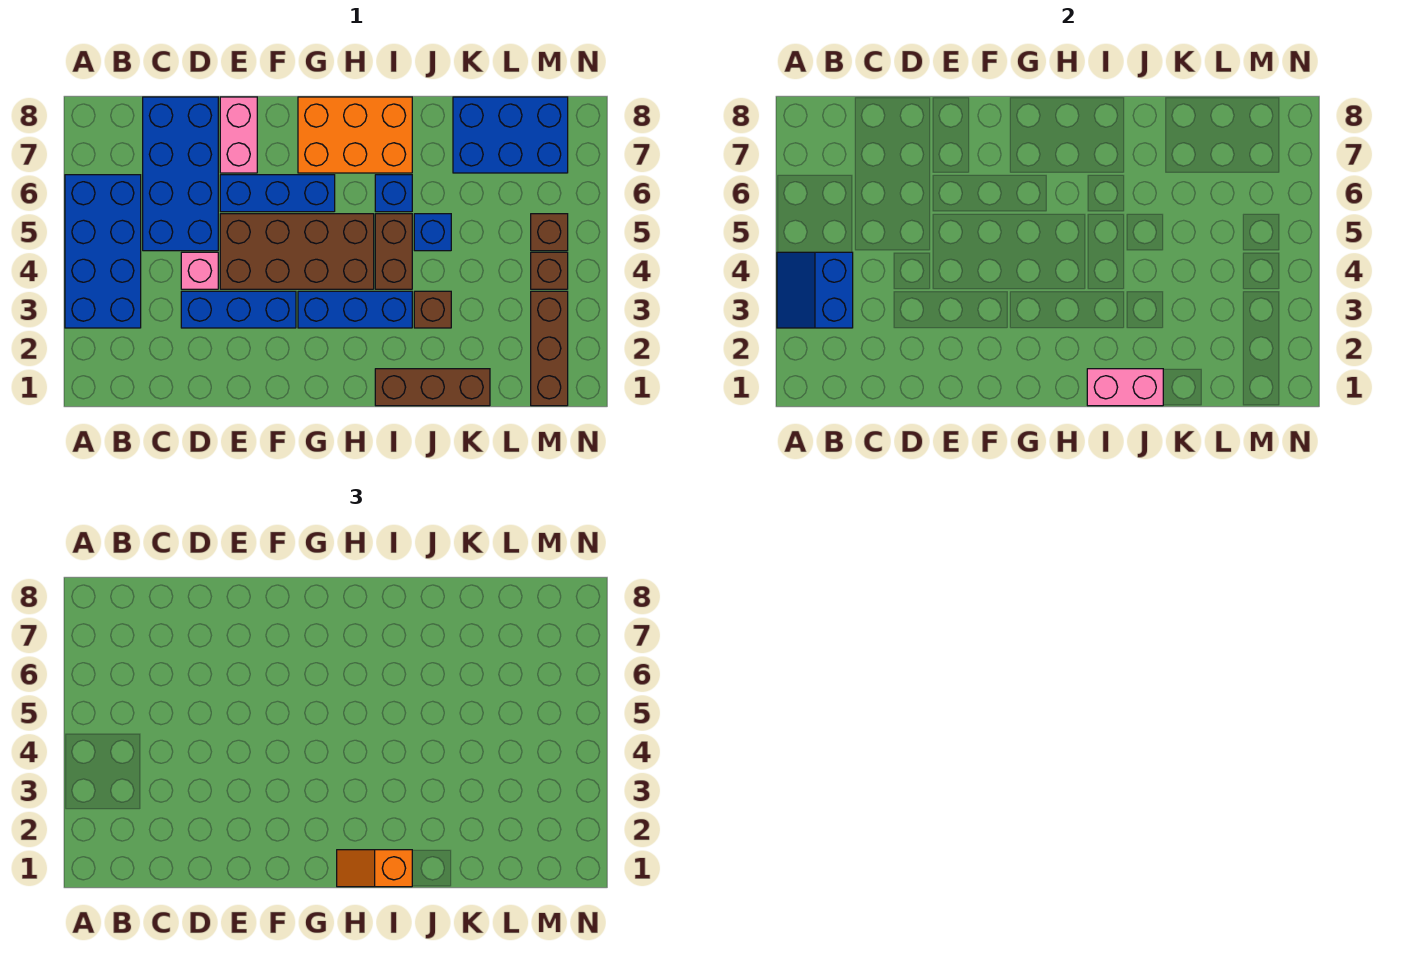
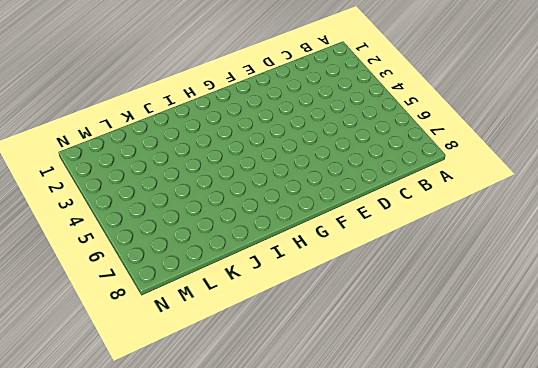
none -> blue brick A3:B6 level 1
none -> blue brick C5:D8 level 1
none -> blue brick D3:F3 level 1

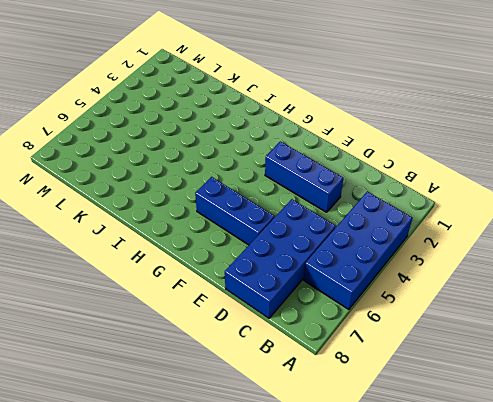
none -> pink brick D4 level 1
none -> brown brick E4:H5 level 1
none -> pink brick E7:E8 level 1

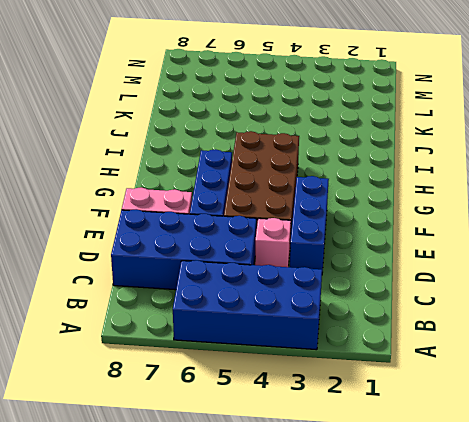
none -> blue brick G3:I3 level 1
none -> orange brick G7:I8 level 1
none -> brown brick I1:K1 level 1

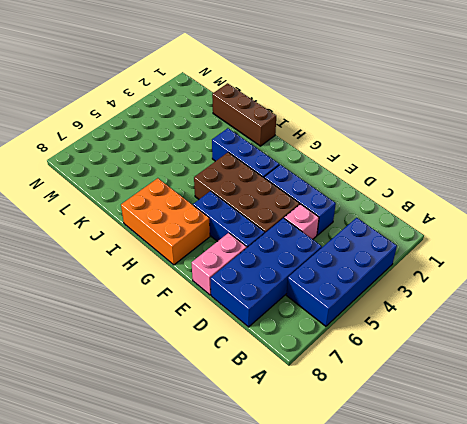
none -> brown brick I4:I5 level 1
none -> blue brick I6 level 1
none -> brown brick J3 level 1

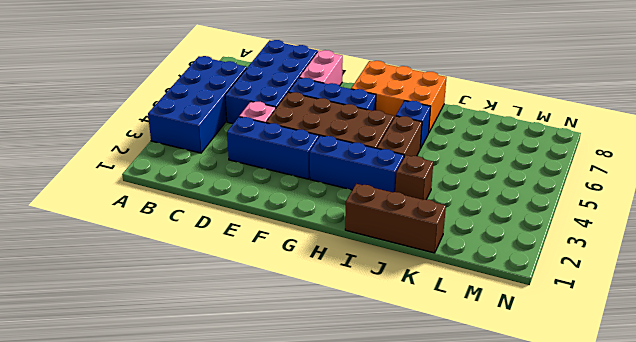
none -> blue brick J5 level 1
none -> blue brick K7:M8 level 1
none -> brown brick M1:M3 level 1

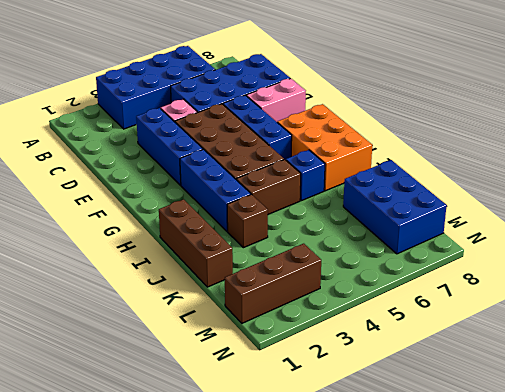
none -> blue brick J5 level 1
none -> brown brick M4 level 1
none -> brown brick M5 level 1

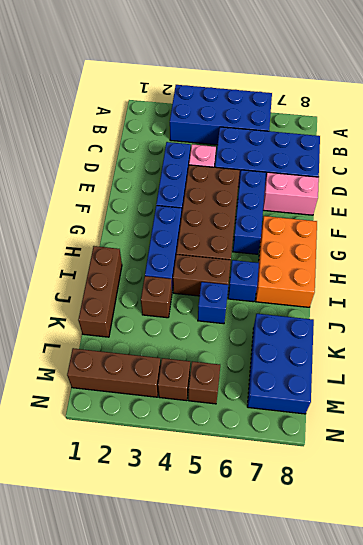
none -> blue slope A3:B4 level 2 top B
none -> pink brick I1:J1 level 2
none -> orange slope H1:I1 level 3 top I

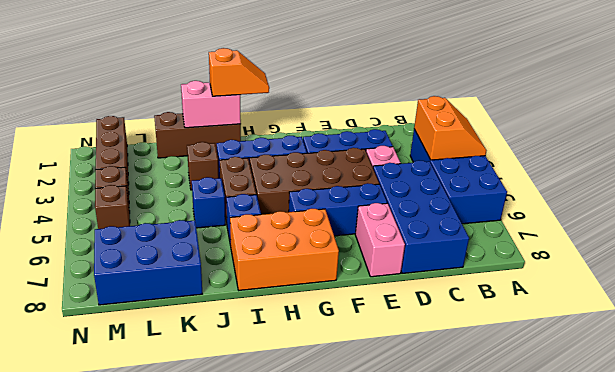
orange slope A3:B4 level 2 top B -> blue slope A3:B4 level 2 top B

